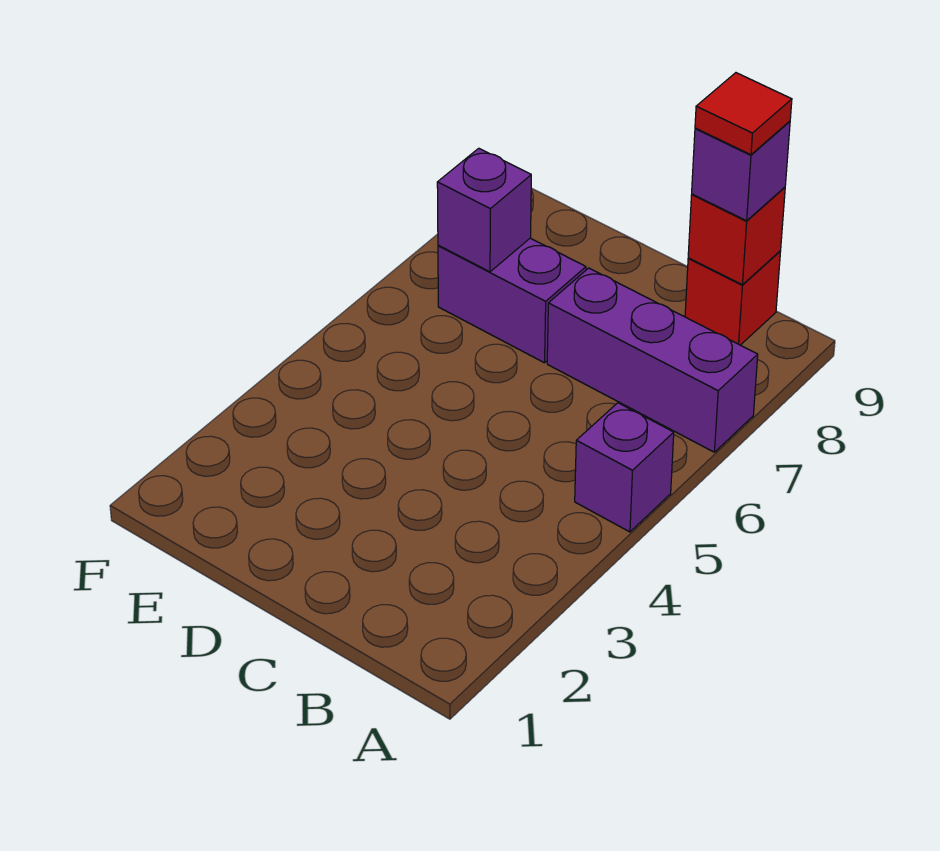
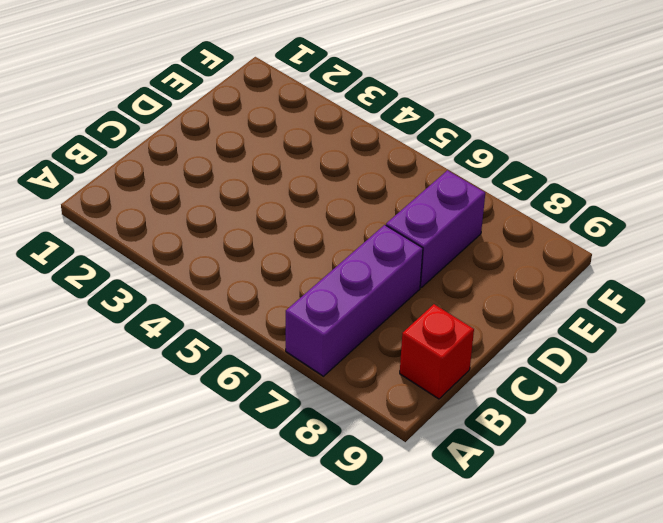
none -> purple brick A5 level 1
none -> red brick B9 level 2

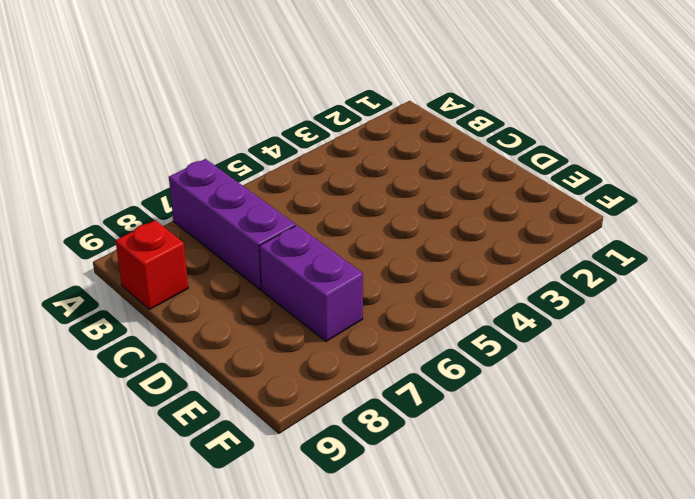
none -> purple brick A5 level 1
none -> red brick B9 level 2

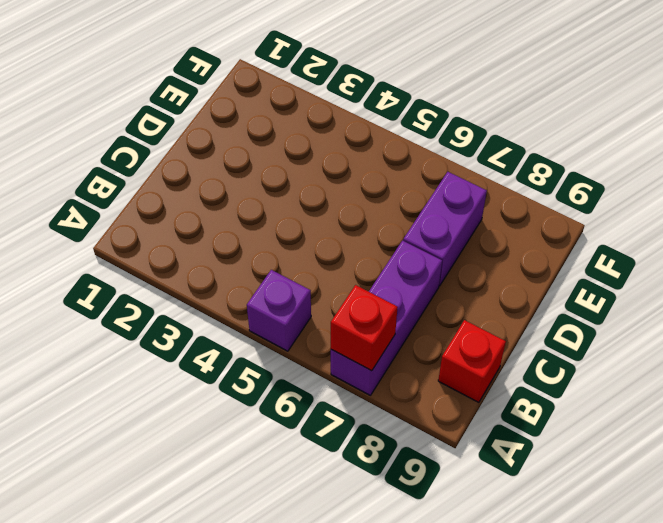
red brick A7 level 2 -> red brick B9 level 2
none -> purple brick E7 level 2
none -> purple brick B9 level 3

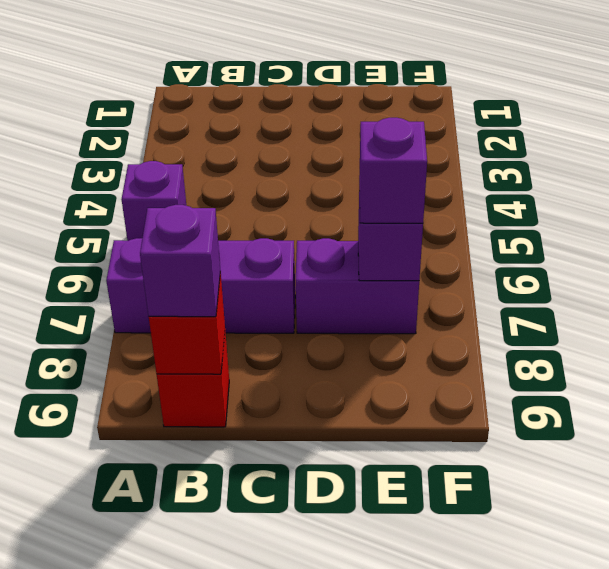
purple brick E7 level 3 -> none
none -> red tile B9 level 4

